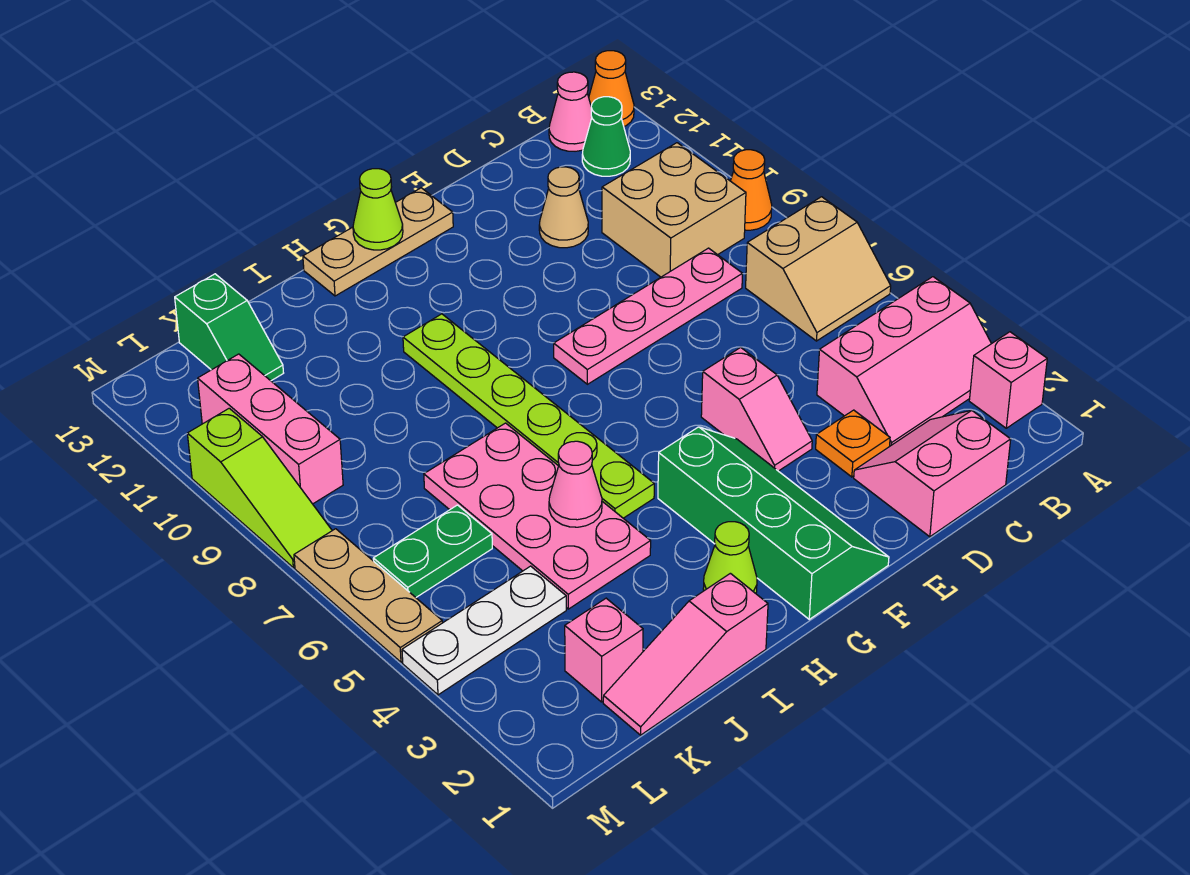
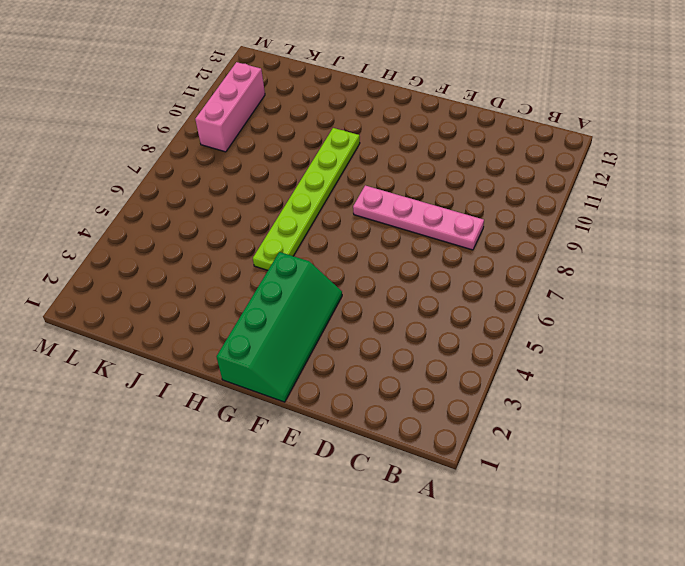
none -> pink brick A2 level 1
none -> pink slope A3:C4 level 1 top 4
none -> tan slope A6:B7 level 1 top 7

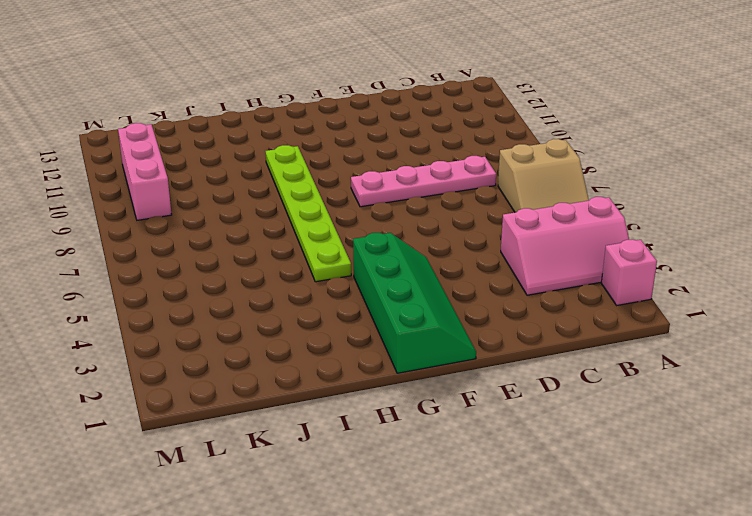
none -> orange cone A9 level 1
none -> orange cone A13 level 1
none -> tan brick B9:C10 level 1

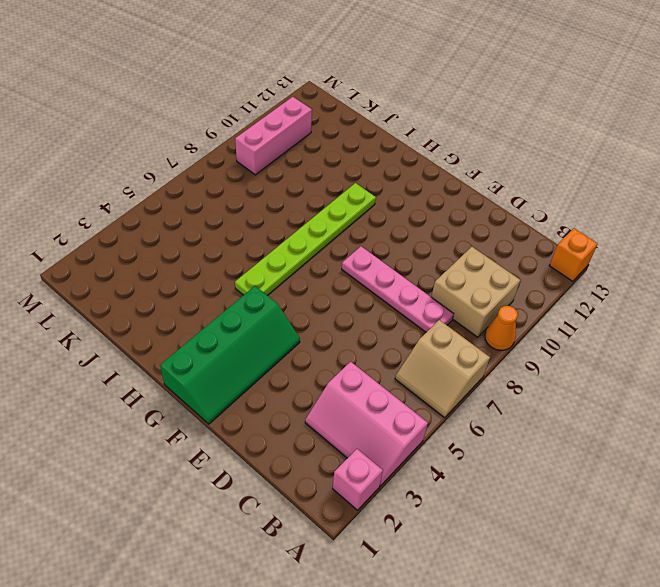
orange brick A13 level 1 -> orange cone A13 level 1
none -> green cone B12 level 1
none -> pink cone B13 level 1
none -> pink slope C1:D2 level 1 top 1

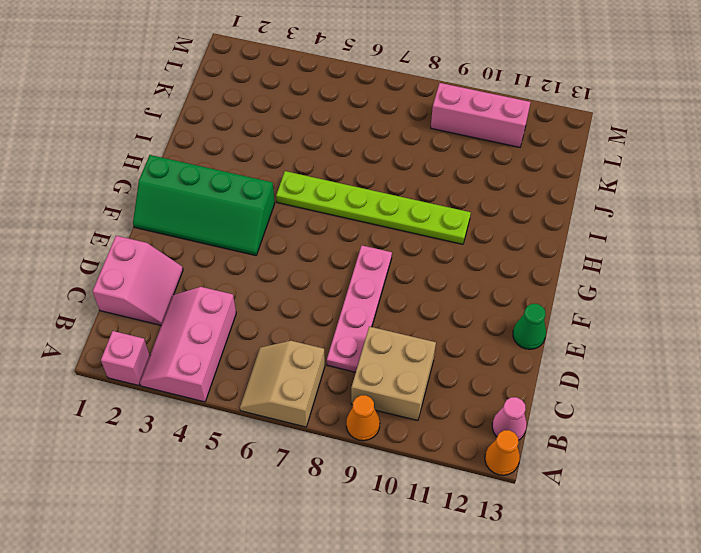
green cone E13 level 1 -> green cone B12 level 1
none -> orange plate D3 level 1
none -> tan cone D11 level 1
none -> pink slope E4:E5 level 1 top 5

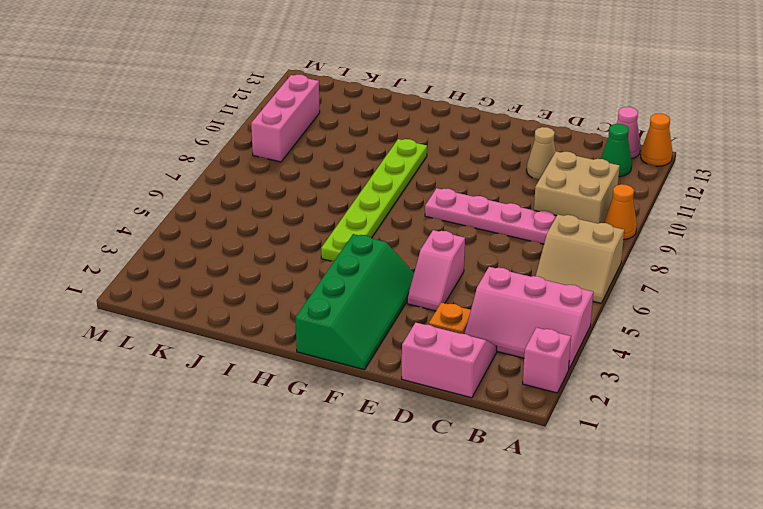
none -> tan plate F13:H13 level 1
none -> lime cone H2 level 1
none -> pink slope I1:K1 level 1 top I

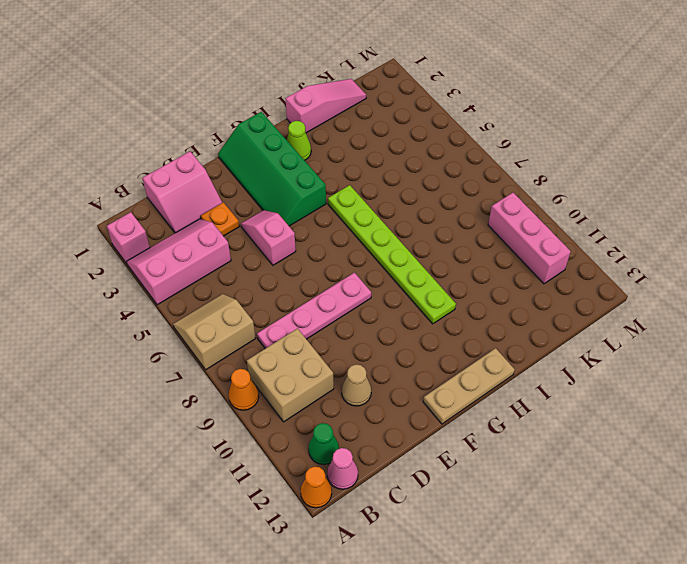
none -> pink plate I4:J7 level 1
none -> pink brick K2 level 1
none -> white plate K4:M4 level 1

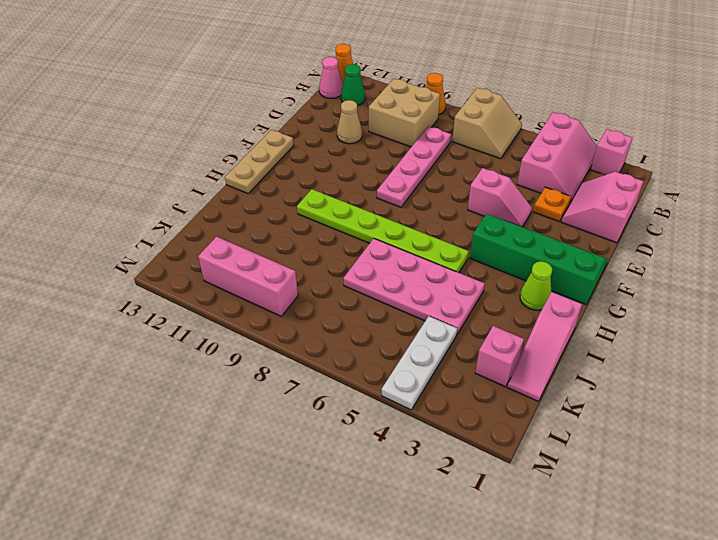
none -> green plate K6:L6 level 1
none -> green slope K12:K13 level 1 top 13
none -> tan plate M5:M7 level 1

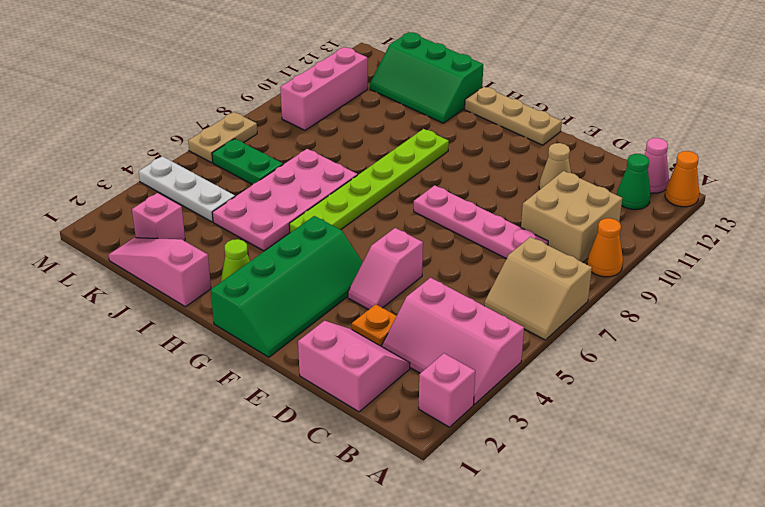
green slope I12:K13 level 1 top 13 -> green slope K12:K13 level 1 top 13
tan plate M6:M7 level 1 -> tan plate M5:M7 level 1
none -> lime slope M8:M10 level 1 top 10
none -> lime cone G13 level 2
none -> pink cone I5 level 2

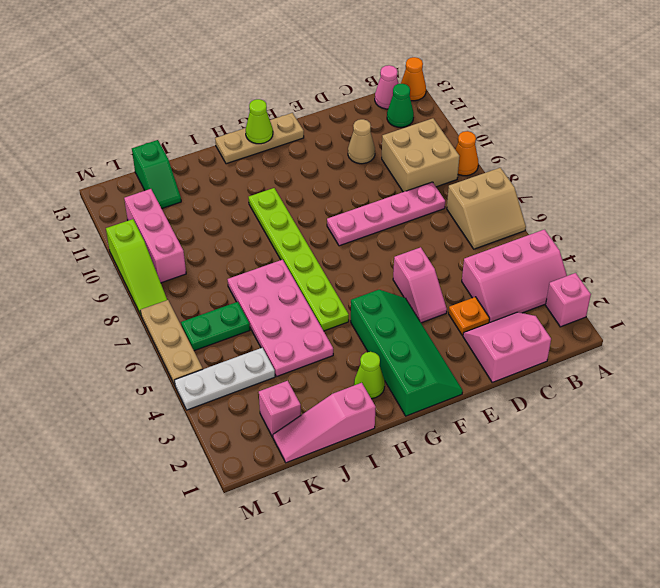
none -> pink cone I5 level 2

